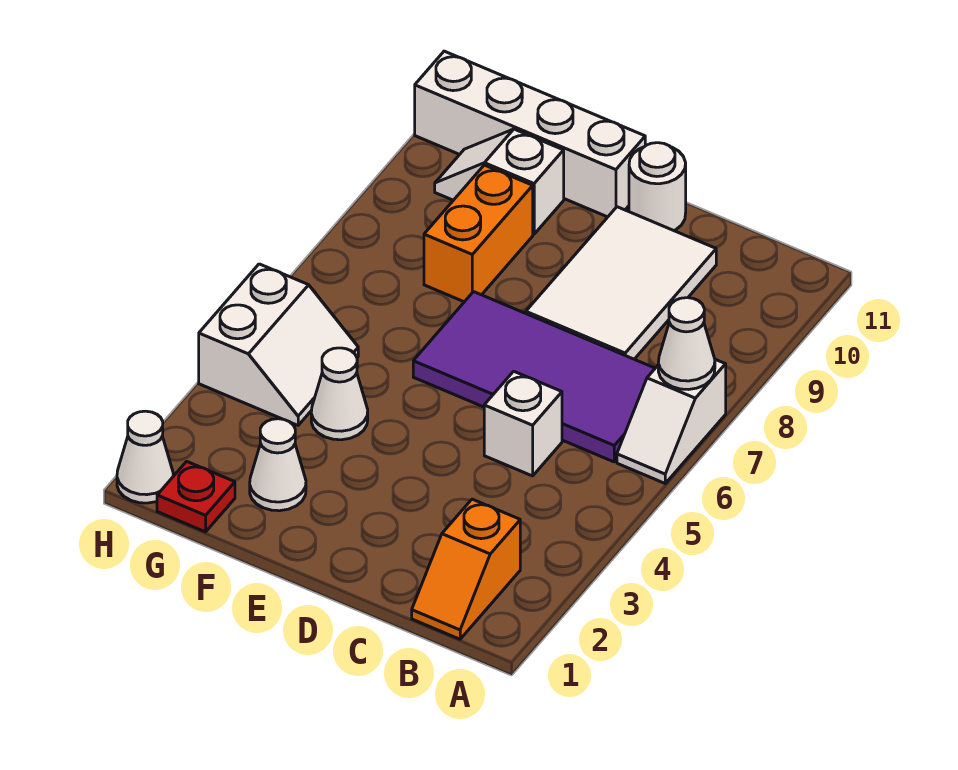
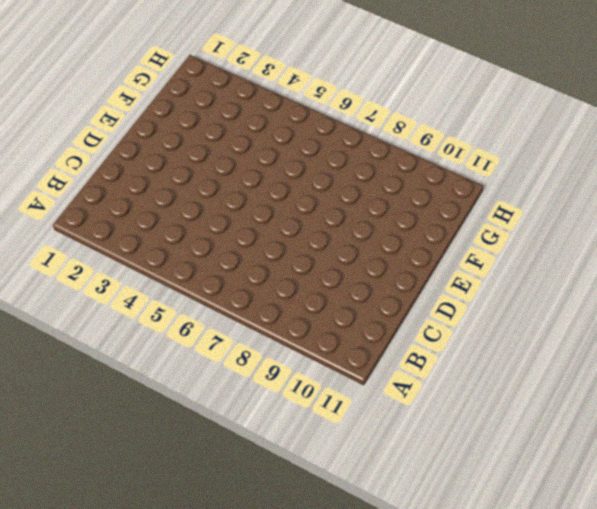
none -> white slope A6:A7 level 1 top 7
none -> orange slope B1:B2 level 1 top 2
none -> purple tile B6:E7 level 1

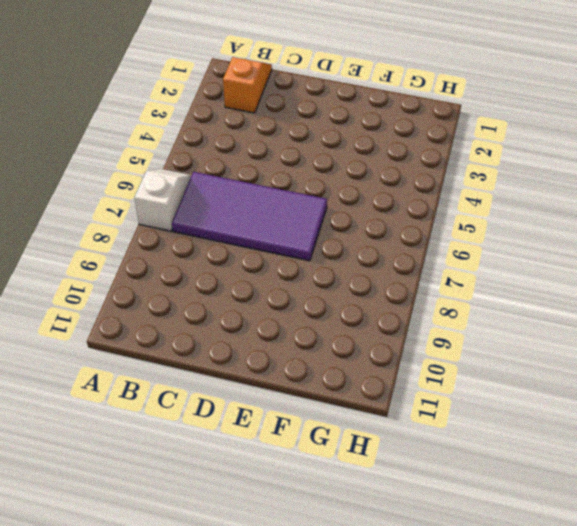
none -> white brick C5 level 1
none -> white tile C8:D10 level 1
none -> white round brick D11 level 1

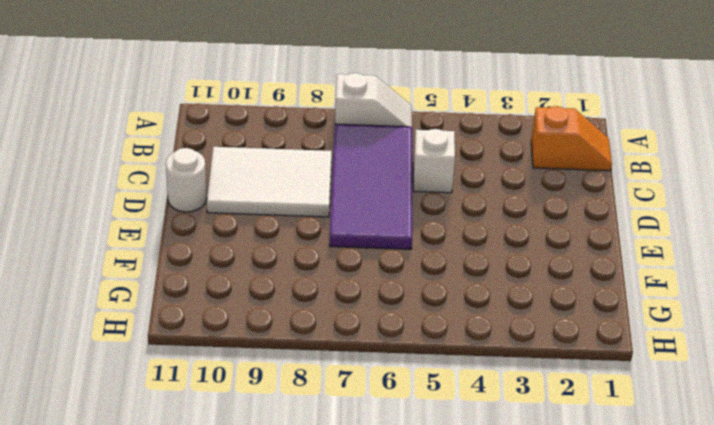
none -> white brick E11:H11 level 1
none -> white cone F2 level 1
none -> white cone F4 level 1

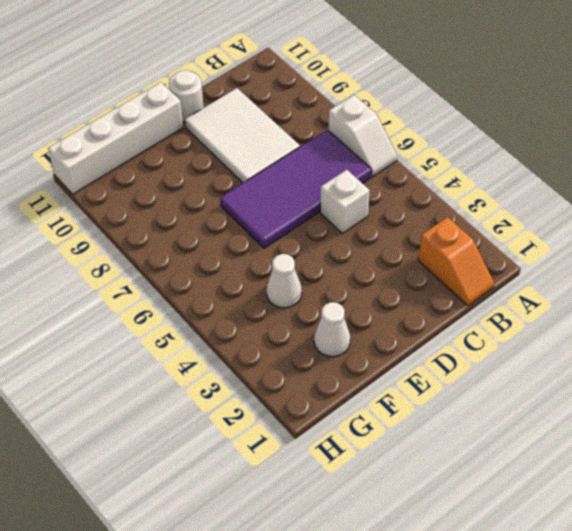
none -> orange brick F8:F9 level 1
none -> white slope F10:G10 level 1 top F
none -> red plate G1 level 1

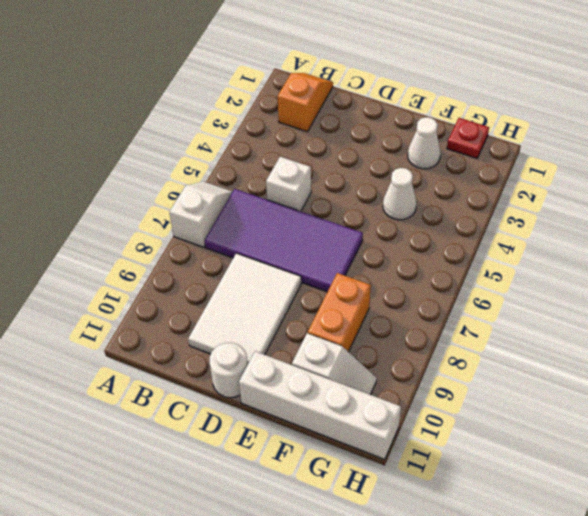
none -> white slope G4:H5 level 1 top H
none -> white cone H1 level 1
none -> white cone A7 level 2

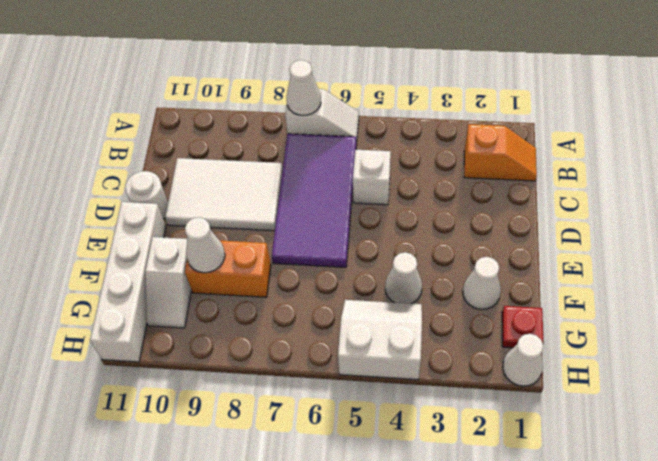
white cone F9 level 2 -> none

